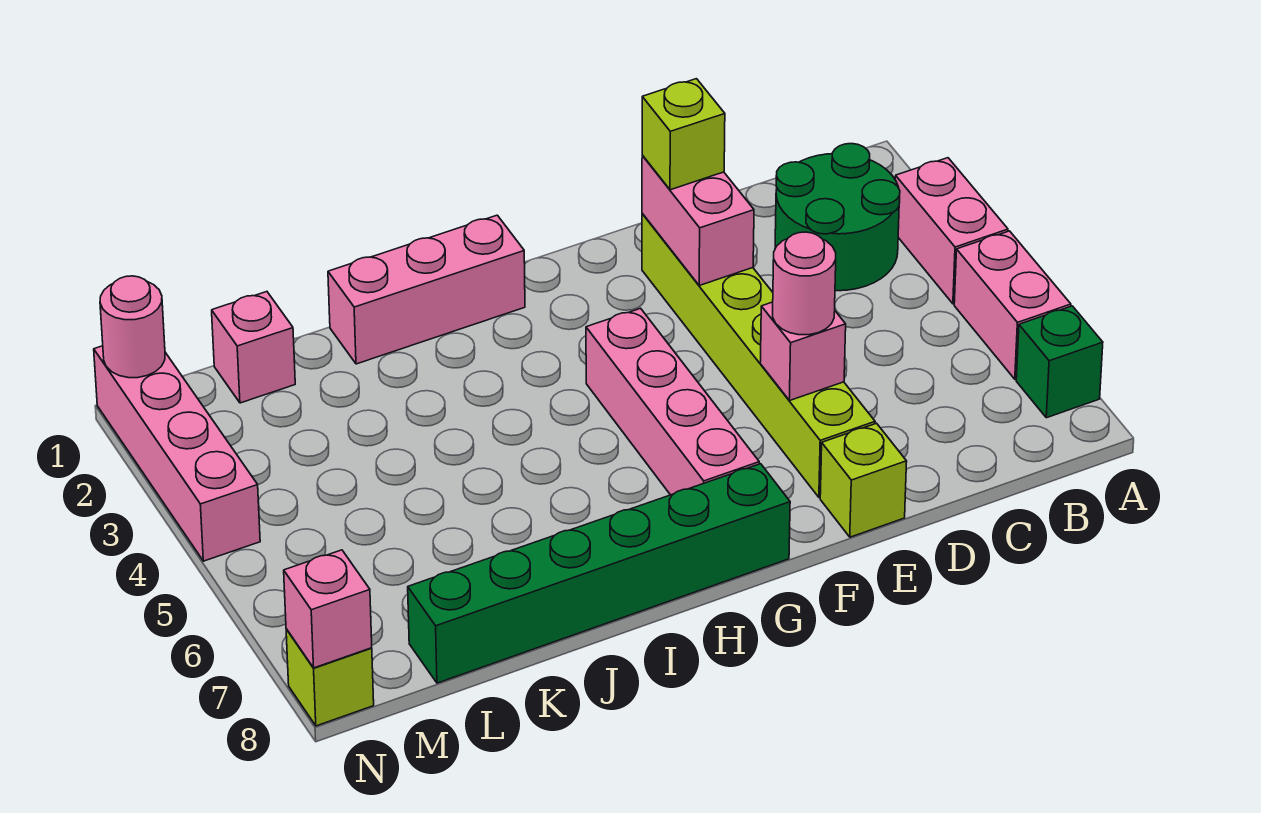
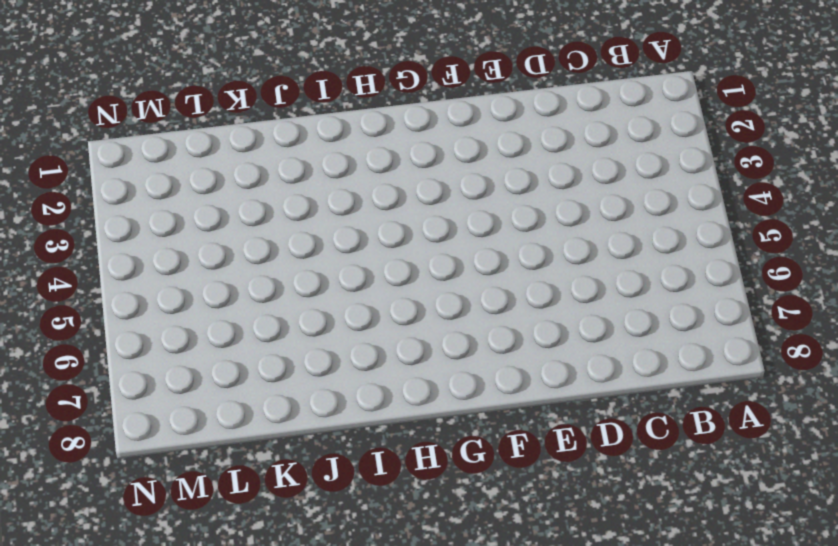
none -> pink brick A3:A4 level 1
none -> pink brick A5:A6 level 1
none -> green brick A7 level 1

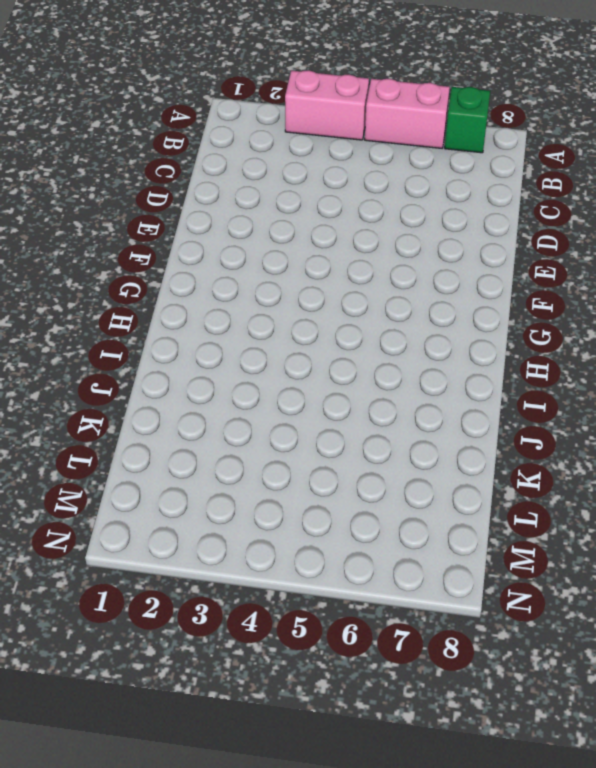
none -> green round brick B2:C3 level 1
none -> lime brick E2:E7 level 1
none -> lime brick E8 level 1

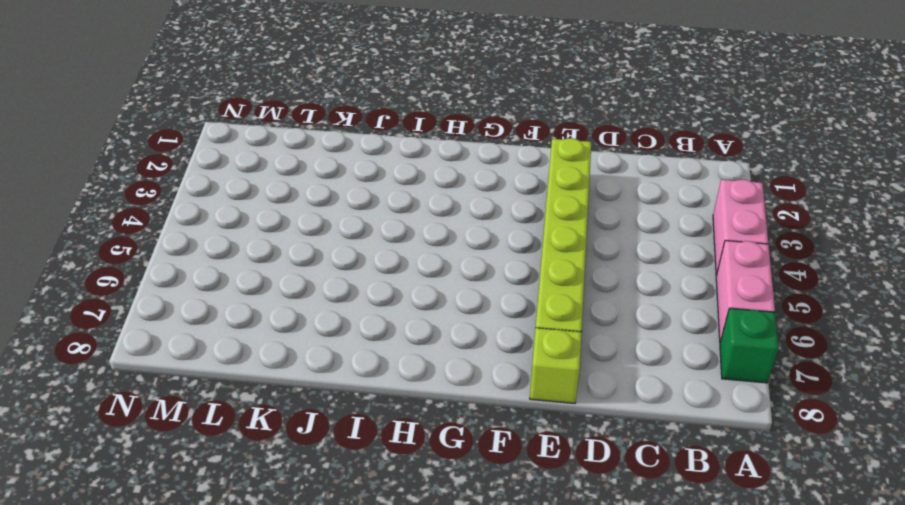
none -> green round brick B2:C3 level 1
none -> pink brick G4:G7 level 1
none -> green brick G8:L8 level 1

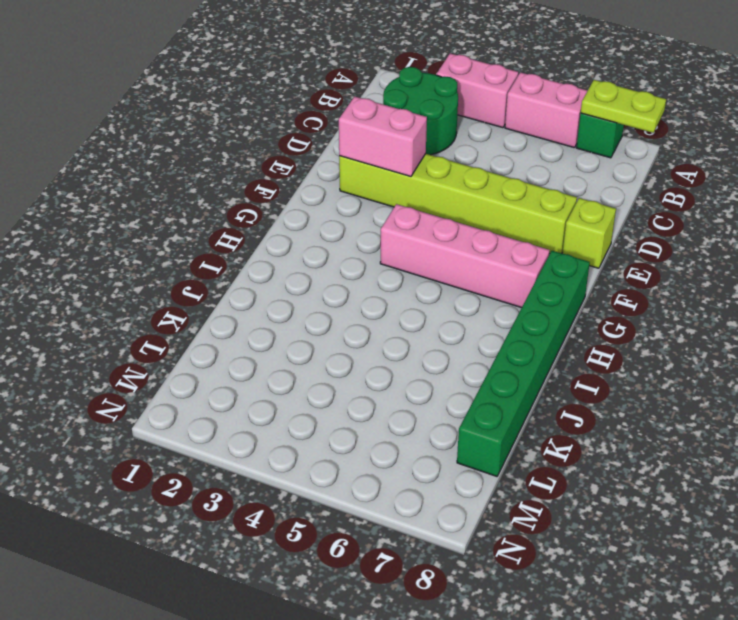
lime plate A7:A8 level 2 -> none
none -> pink brick H1:J1 level 1
none -> pink brick L1 level 1
none -> pink brick N1:N4 level 1

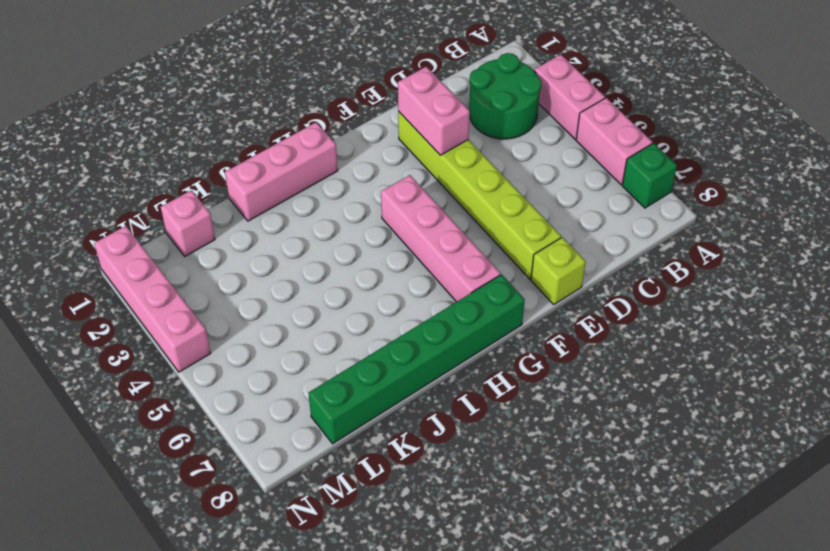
none -> lime brick N8 level 1
none -> pink brick E6 level 2
none -> pink round brick N1 level 2

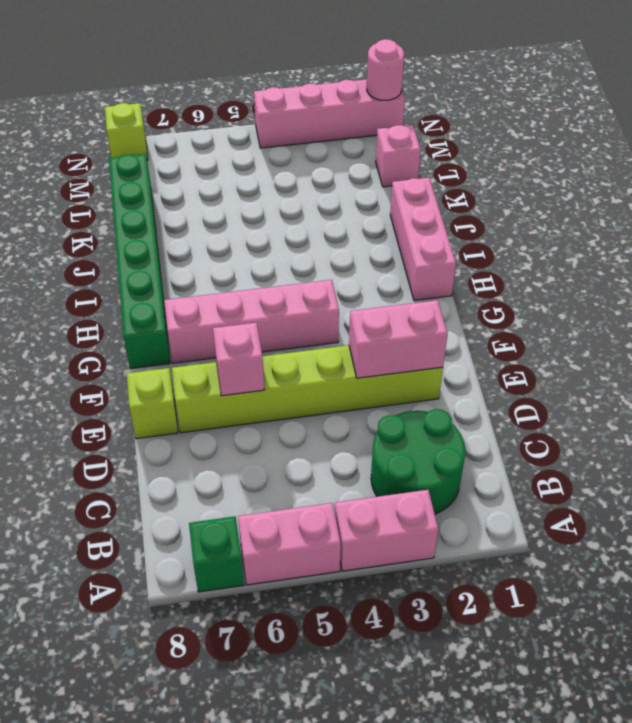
none -> pink brick N8 level 2
none -> lime brick E2 level 3
none -> pink round brick E6 level 3

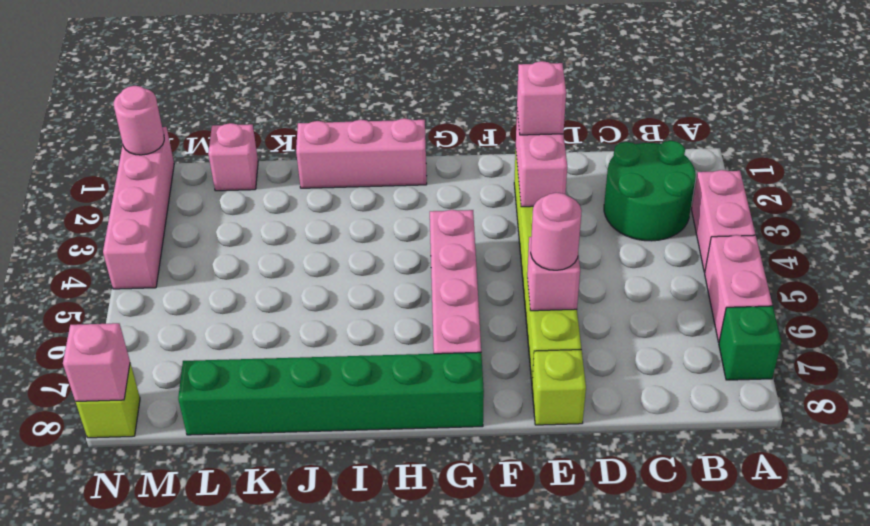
pink brick E2 level 3 -> lime brick E2 level 3

